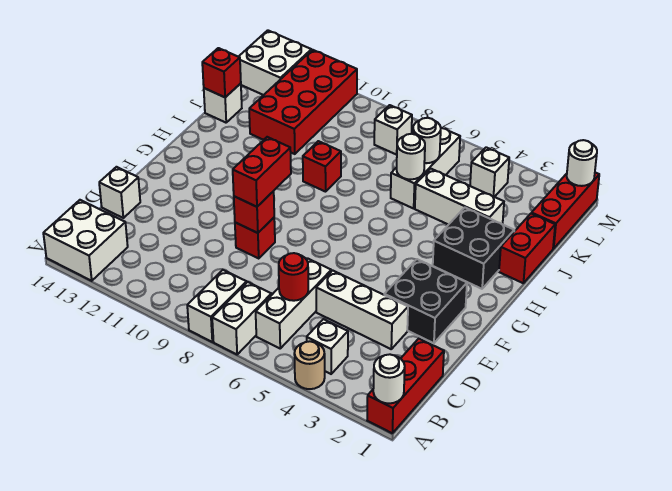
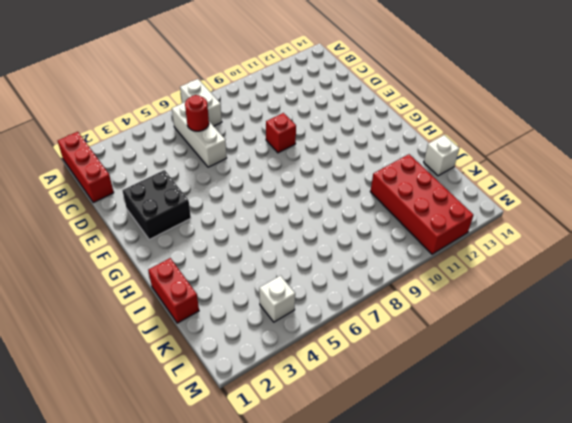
none -> tan round brick A4 level 1
none -> white brick A8:B8 level 1
none -> white brick A13:B14 level 1
none -> white brick B4 level 1

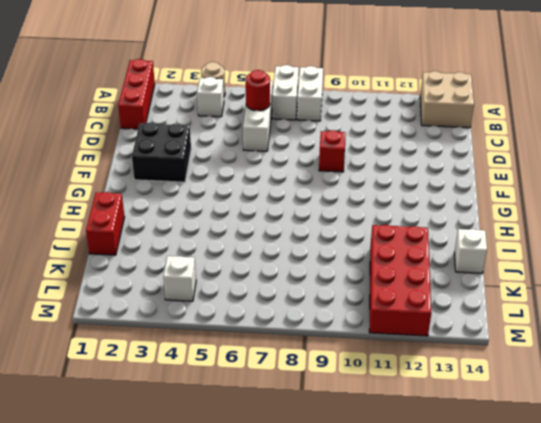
tan brick A13:B14 level 1 -> white brick A13:B14 level 1
none -> white brick D3:D5 level 1
none -> white brick D14 level 1
none -> black brick H2:I3 level 1
none -> red brick I9 level 1

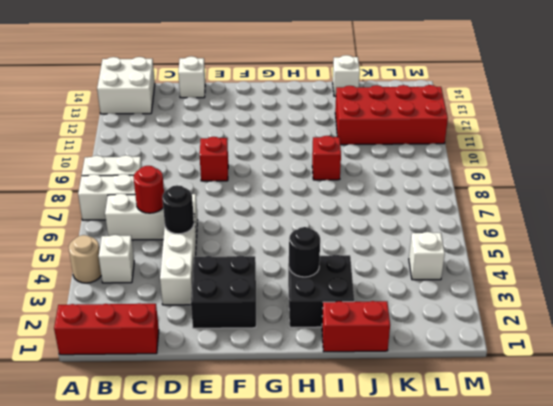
black round brick D5 level 2 -> none
black round brick H3 level 2 -> none
none -> white brick J3:J5 level 1
none -> white brick J6:L6 level 1
none -> red brick K1:M1 level 1
none -> white brick L8 level 1

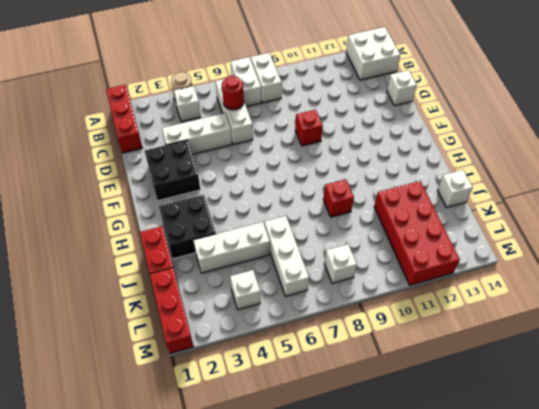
none -> white brick L13:M14 level 1
none -> white round brick A1 level 2
none -> red brick E9 level 2
none -> white round brick J6 level 2

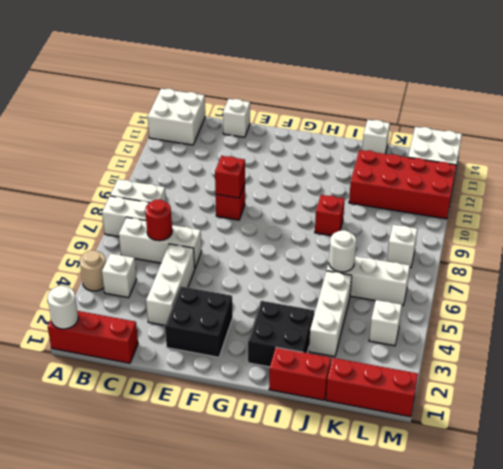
none -> red brick J14 level 2
none -> white round brick K6 level 2
none -> white round brick M1 level 2
none -> red brick E9:F9 level 3

